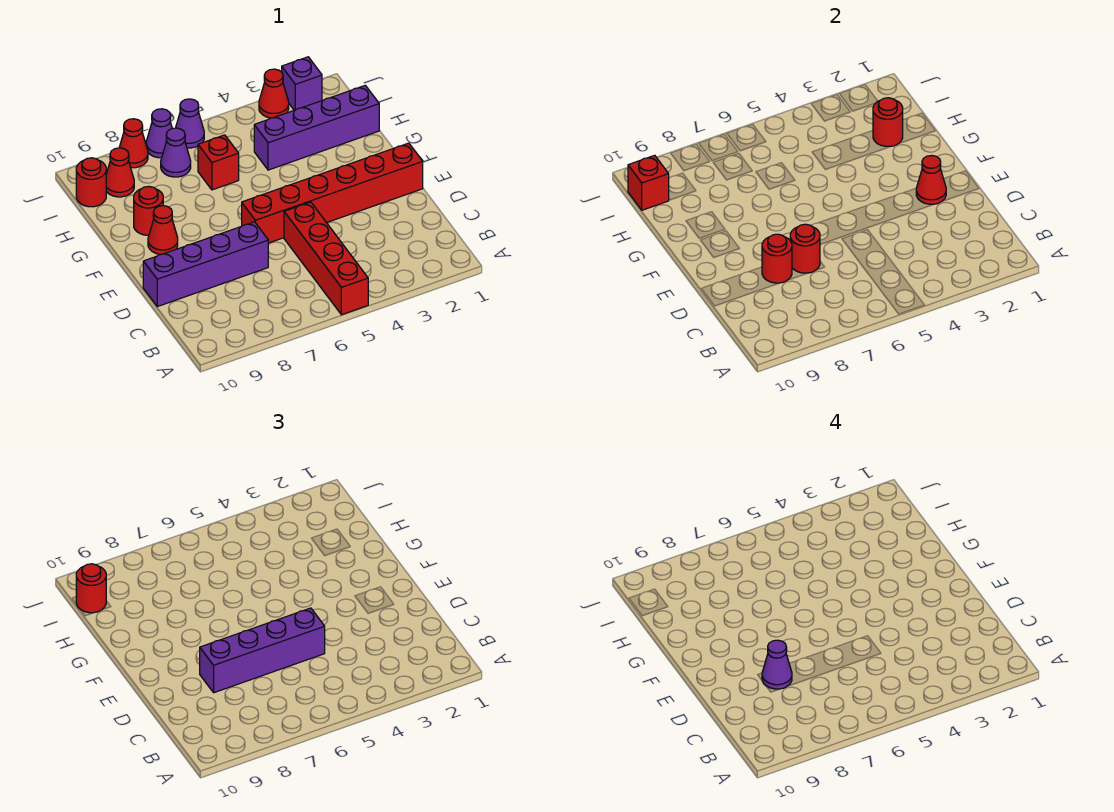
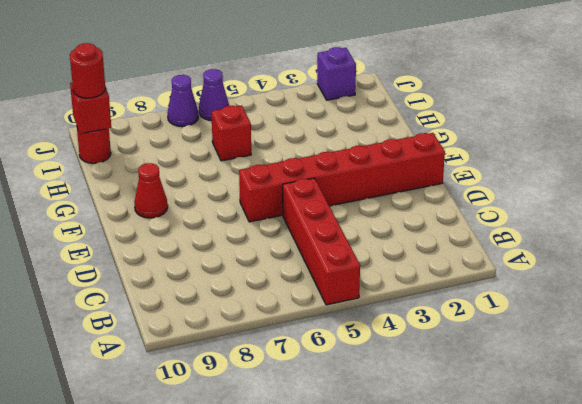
none -> purple brick D7:D10 level 1
none -> red round brick G9 level 1
none -> purple brick H1:H4 level 1

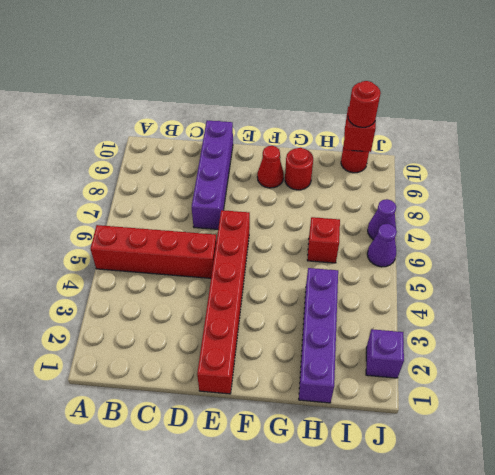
none -> purple cone I7 level 1
none -> red cone I9 level 1
none -> red cone J3 level 1

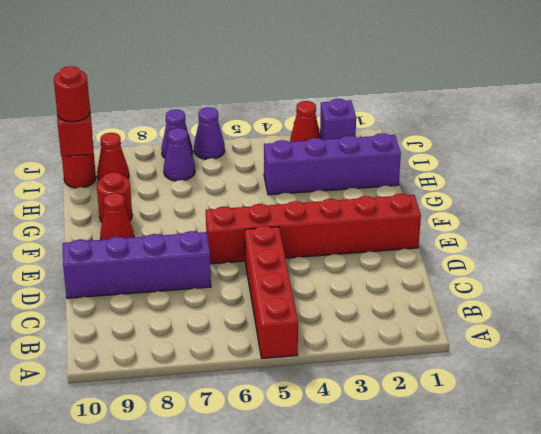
none -> red brick H6 level 1
none -> red cone J8 level 1
none -> red round brick D7 level 2

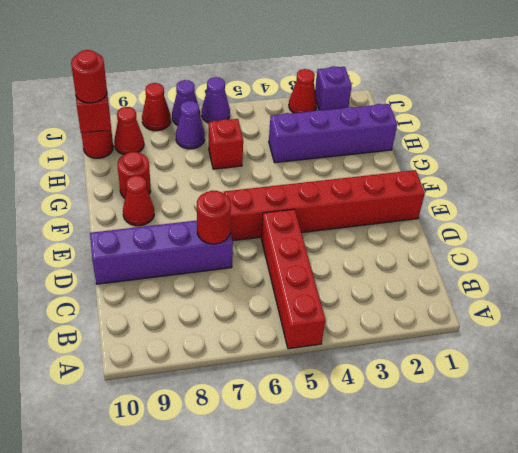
none -> red round brick D8 level 2
none -> red cone E2 level 2
none -> red round brick H2 level 2

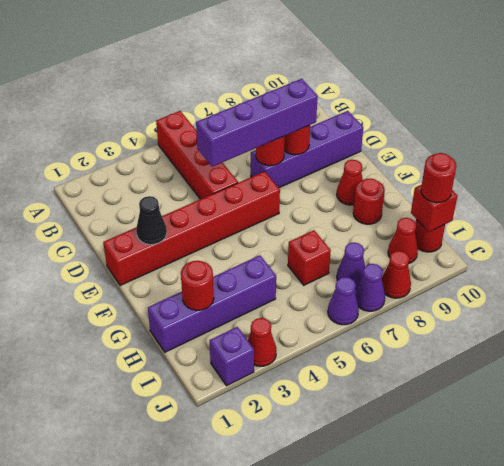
black cone E2 level 2 -> red cone E2 level 2
none -> purple cone D8 level 4

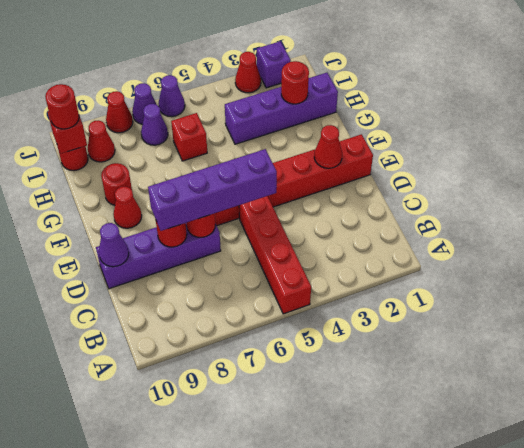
purple cone D10 level 2 -> purple cone D8 level 4

